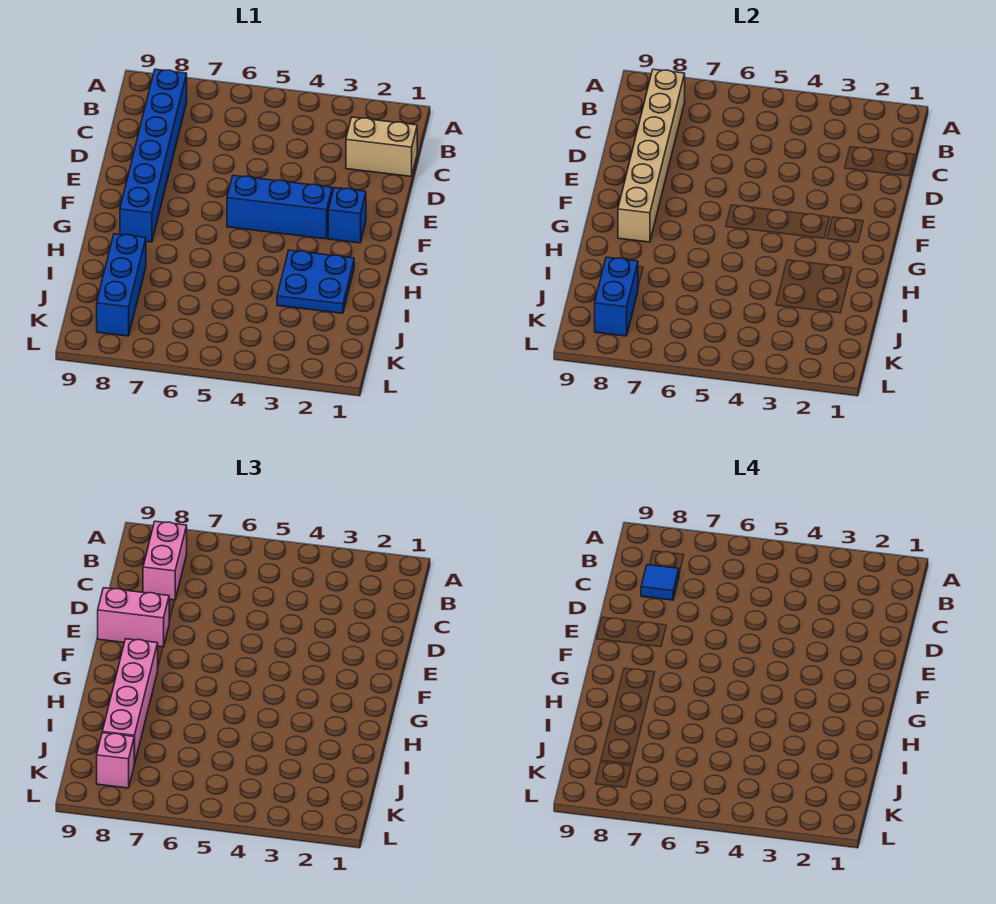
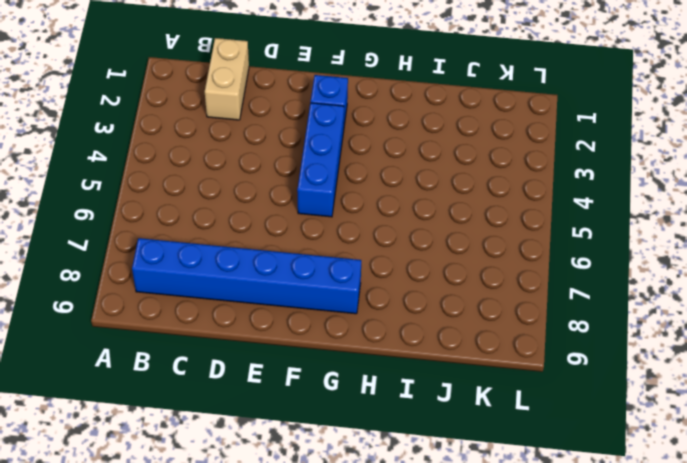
none -> blue plate H2:I3 level 1
none -> blue brick I8:K8 level 1
none -> tan brick B8:G8 level 2

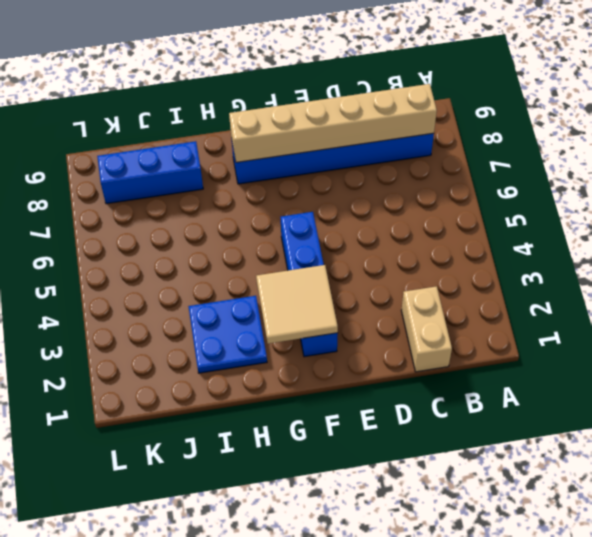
tan tile F2:G3 level 2 -> none
none -> blue brick J8:K8 level 2
none -> pink brick B8:C8 level 3
none -> pink brick E8:E9 level 3

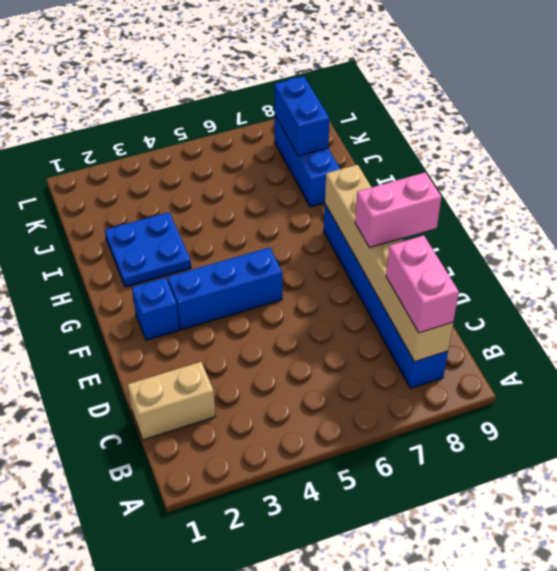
none -> pink brick G8:J8 level 3
none -> pink brick K8 level 3
none -> blue tile C8 level 4

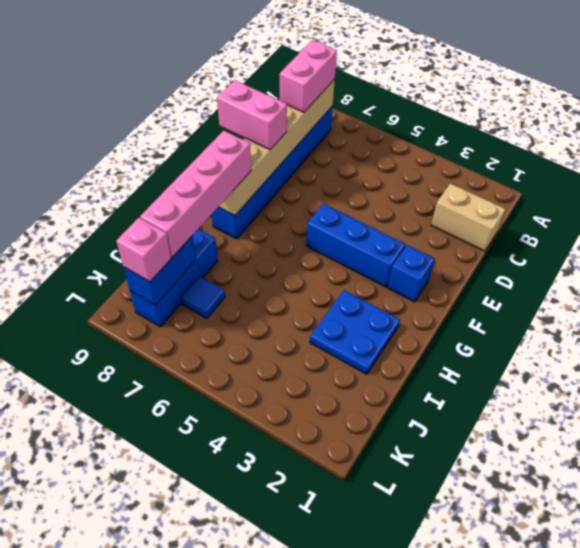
blue tile J7 level 1 -> blue tile C8 level 4

